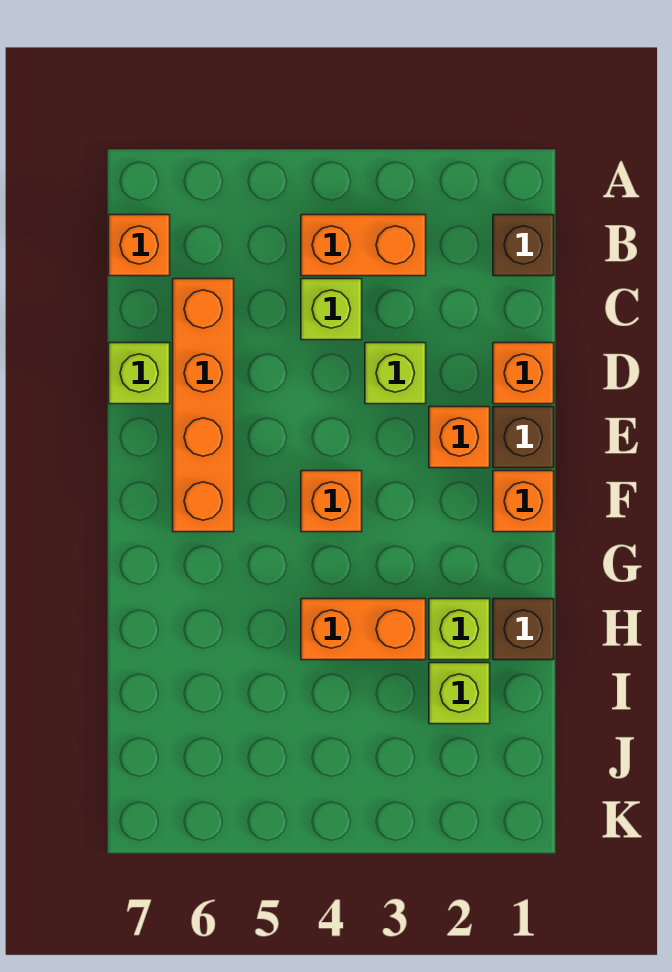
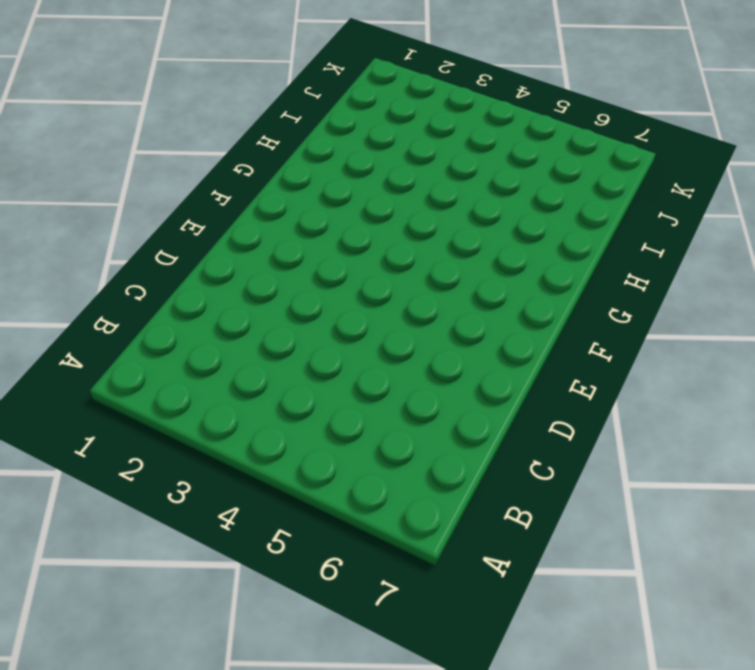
none -> brown brick B1 level 1
none -> orange brick B3:B4 level 1
none -> orange brick B7 level 1

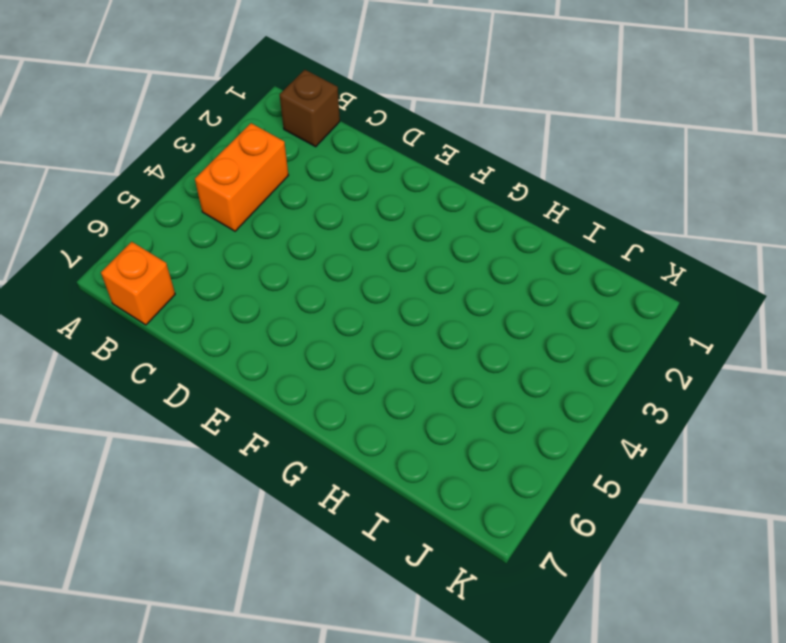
none -> lime brick C4 level 1
none -> orange brick C6:F6 level 1
none -> orange brick D1 level 1

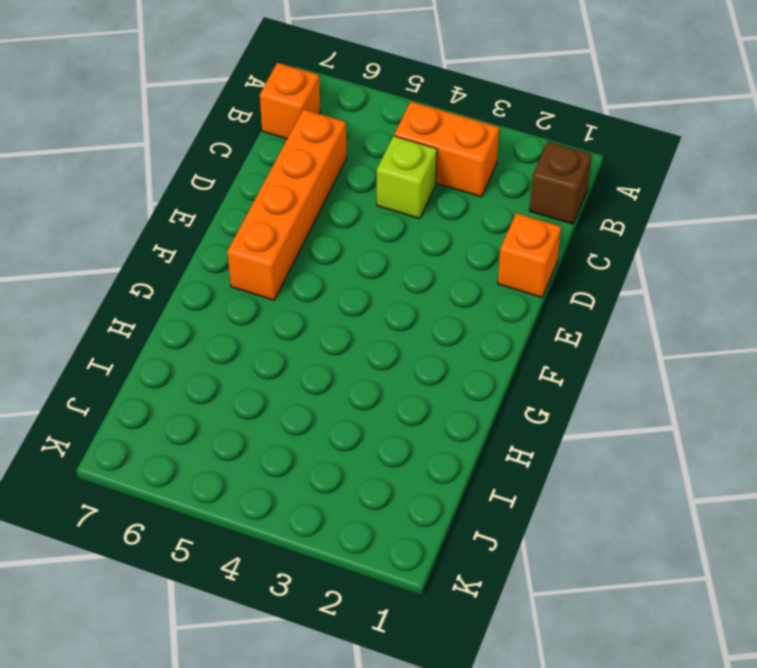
none -> lime brick D3 level 1
none -> lime brick D7 level 1
none -> brown brick E1 level 1

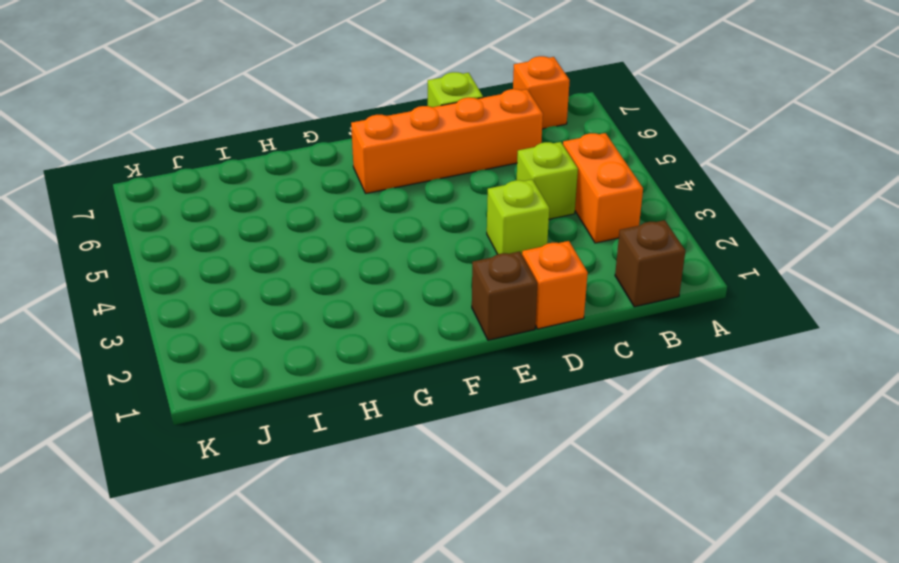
none -> orange brick E2 level 1
none -> orange brick F1 level 1
none -> orange brick F4 level 1

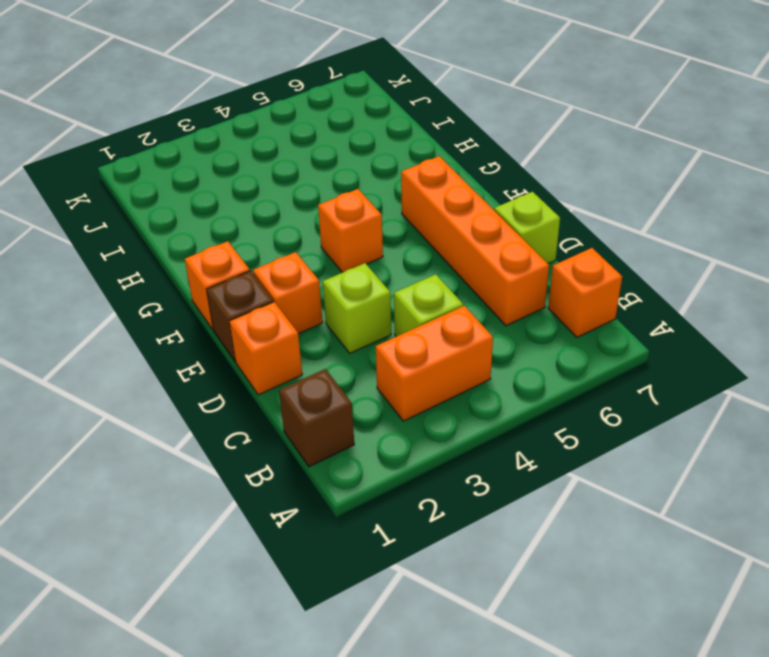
none -> brown brick H1 level 1
none -> lime brick H2 level 1
none -> orange brick H3:H4 level 1

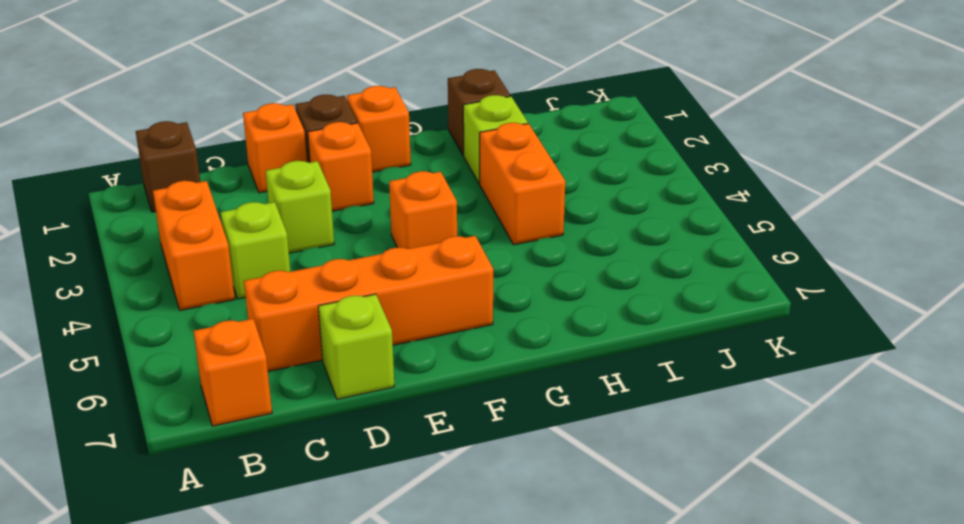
none -> lime brick I2 level 1

